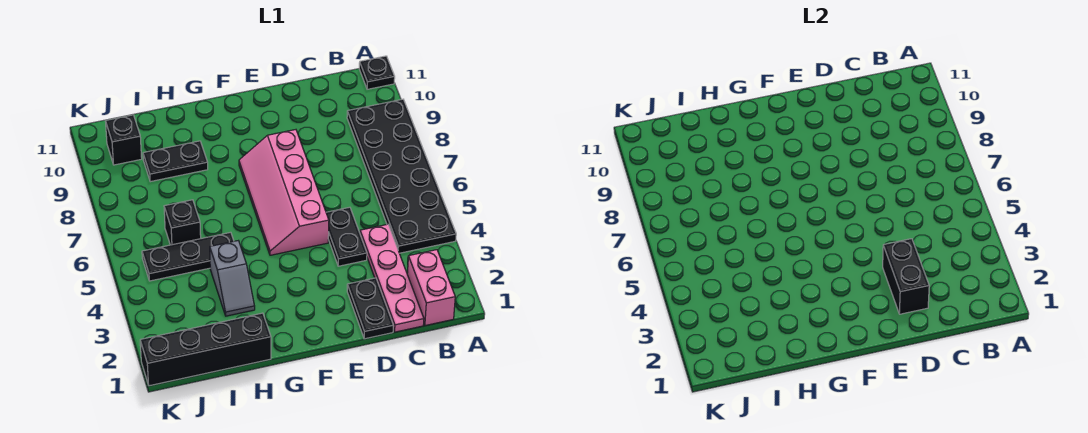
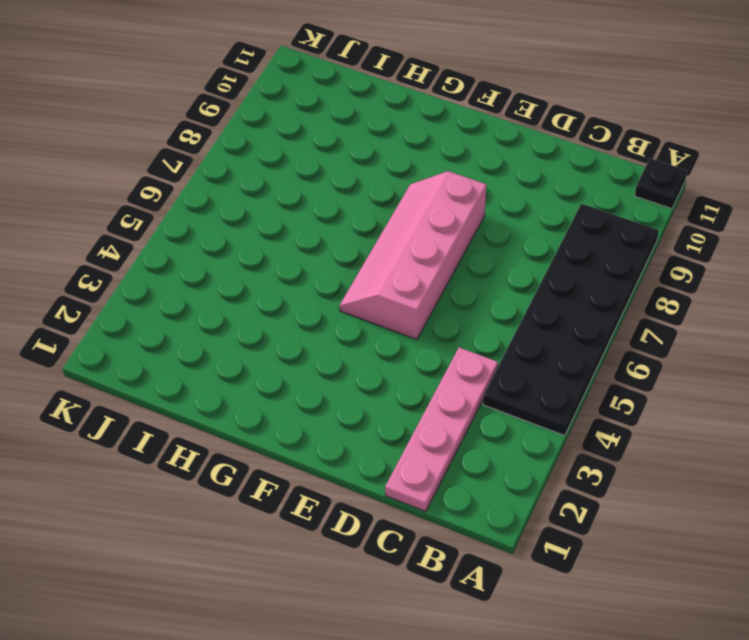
none -> pink brick B1:B2 level 1
none -> black plate D1:D2 level 1
none -> black plate D4:D5 level 1

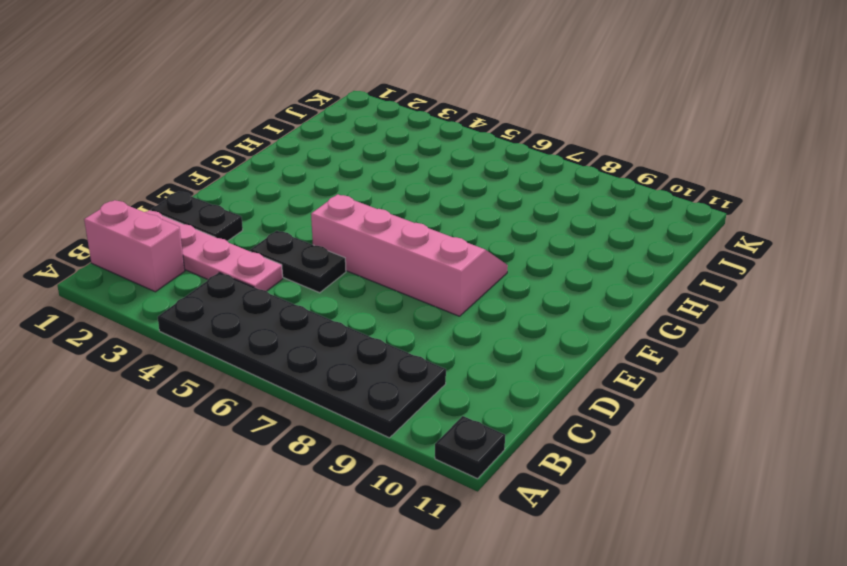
none -> black brick H1:K1 level 1
none -> grey slope H3:H4 level 1 top 4
none -> black plate H5:J5 level 1

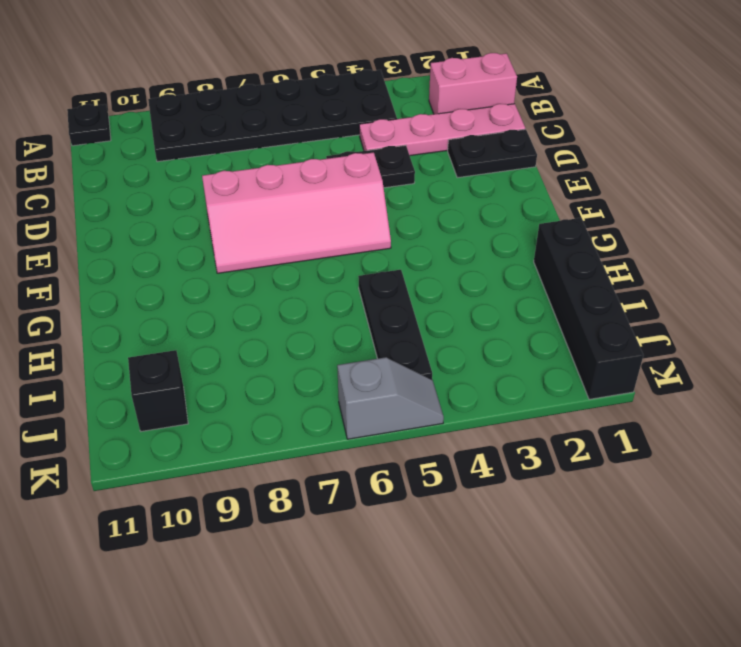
grey slope K5:K6 level 1 top 6 -> grey slope H3:H4 level 1 top 4
none -> black plate H9:I9 level 1
none -> black brick I6 level 1
none -> black brick D2:D3 level 2

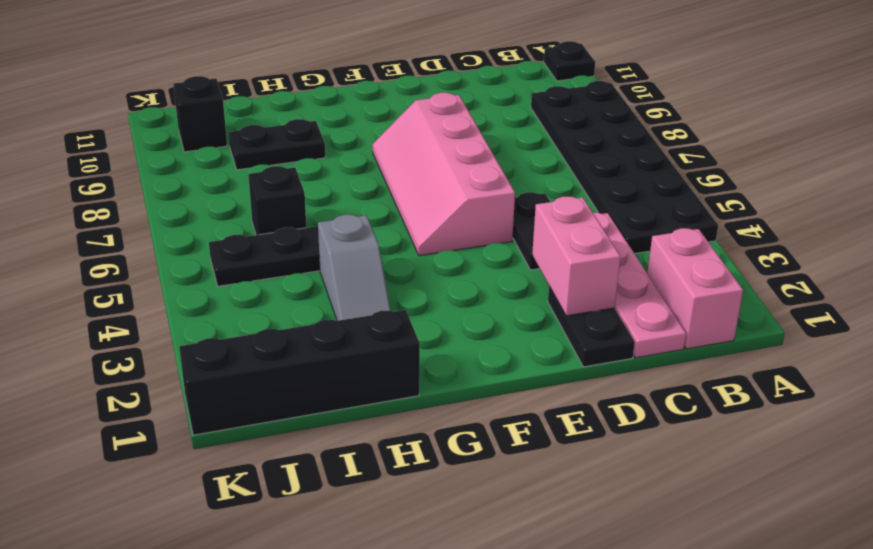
pink brick D2:D3 level 2 -> black brick D2:D3 level 2

